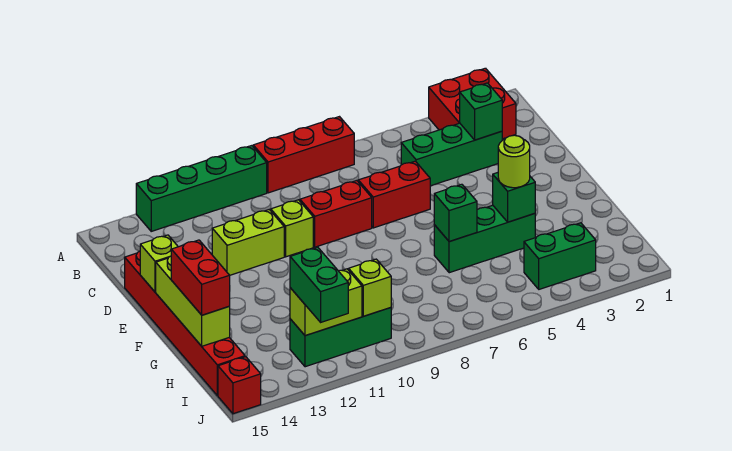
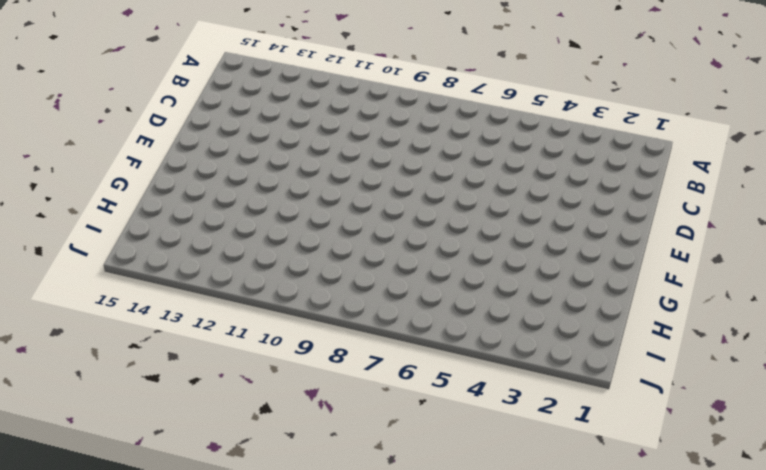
none -> red brick A2:B3 level 1
none -> red brick A7:A9 level 1
none -> green brick A10:A13 level 1

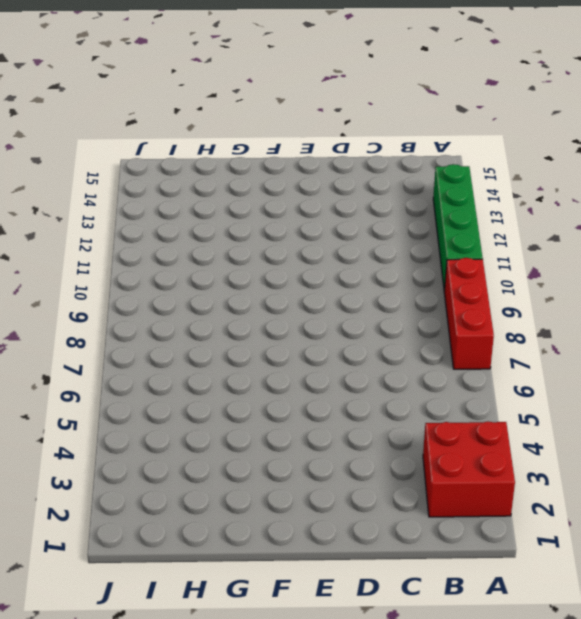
none -> green brick C3:C5 level 1
none -> red brick D6:D7 level 1
none -> red brick D8:D9 level 1

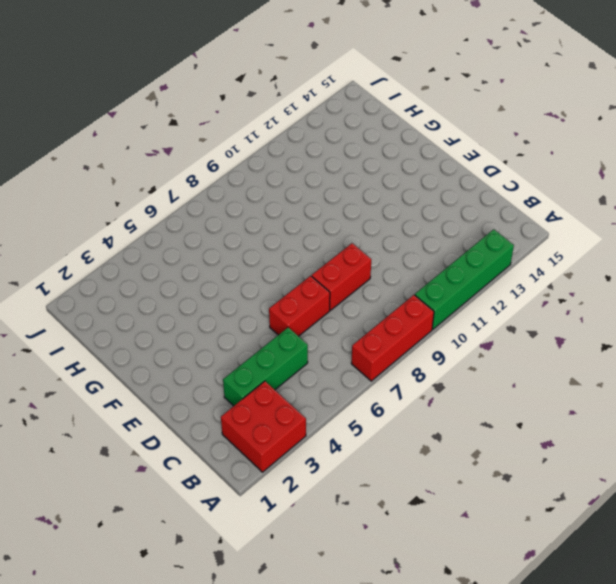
none -> lime brick D10 level 1
none -> lime brick D11:D12 level 1
none -> red brick D15:I15 level 1

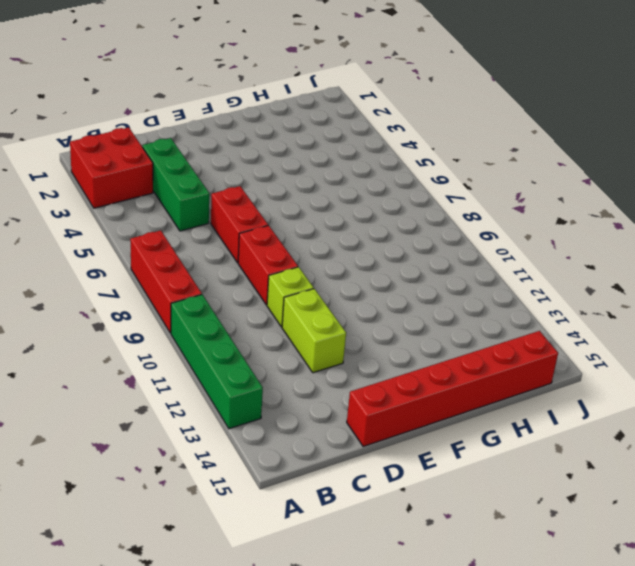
none -> green brick G4:G6 level 1
none -> green brick I3:I4 level 1
none -> green brick I10:I12 level 1

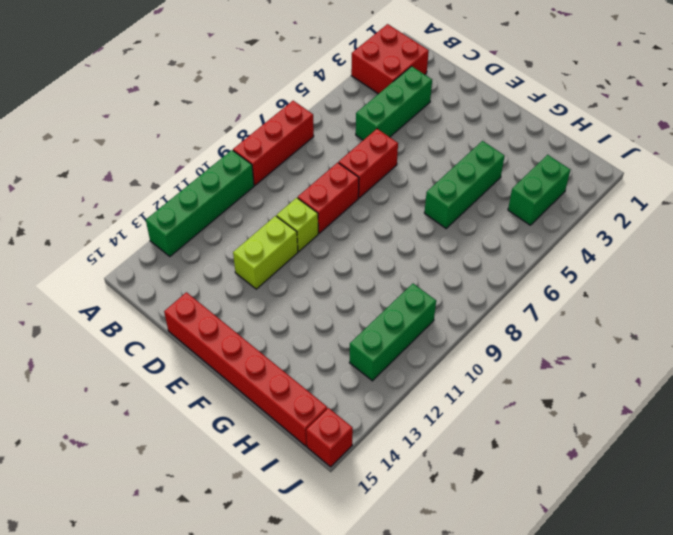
none -> green brick C3 level 2
none -> lime brick E15 level 2
none -> lime brick F15:H15 level 2

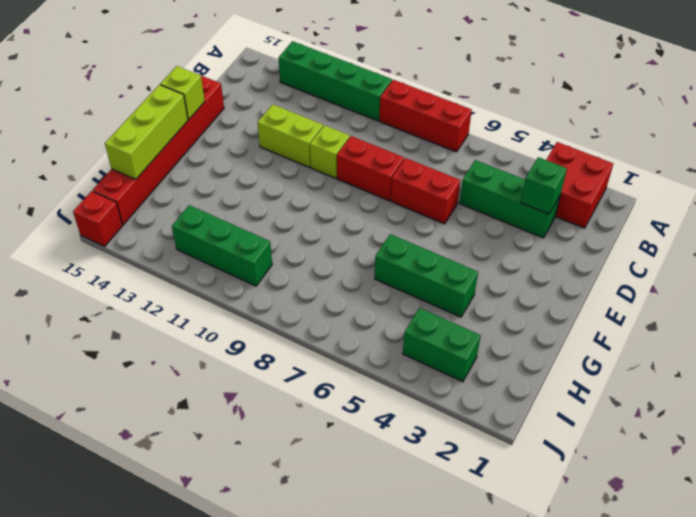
none -> green brick G4 level 2
none -> green brick G6 level 2
none -> lime brick I10 level 2

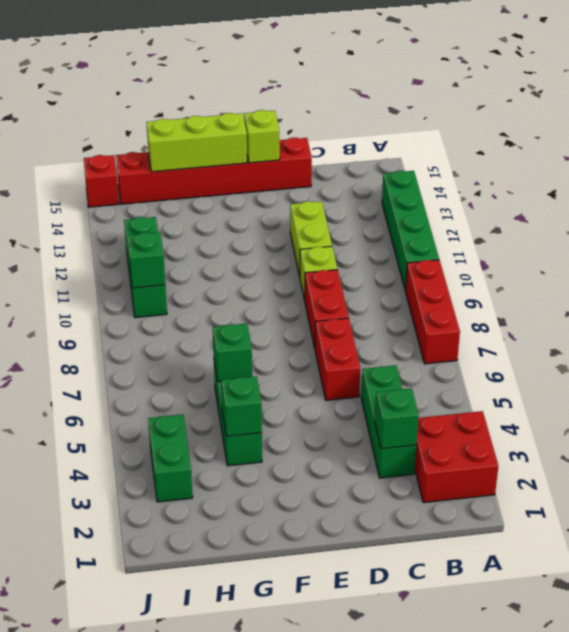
green brick I10 level 2 -> lime brick I10 level 2
none -> lime brick I11:I12 level 2
none -> lime round brick G4 level 3
none -> red brick G15:H15 level 3

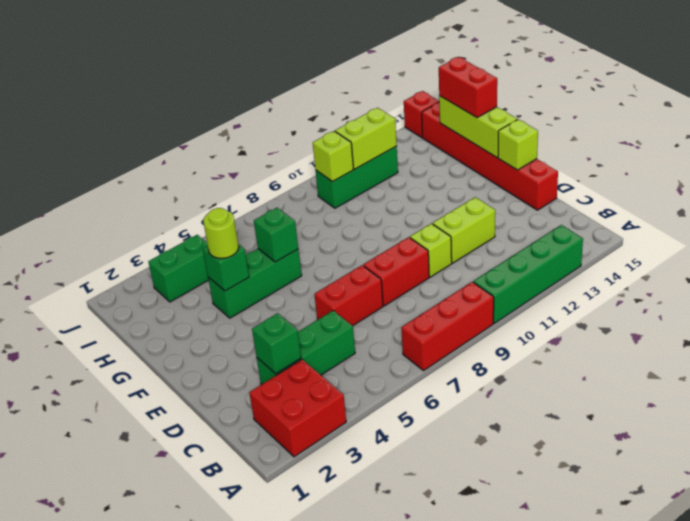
none -> green brick I12:J12 level 3

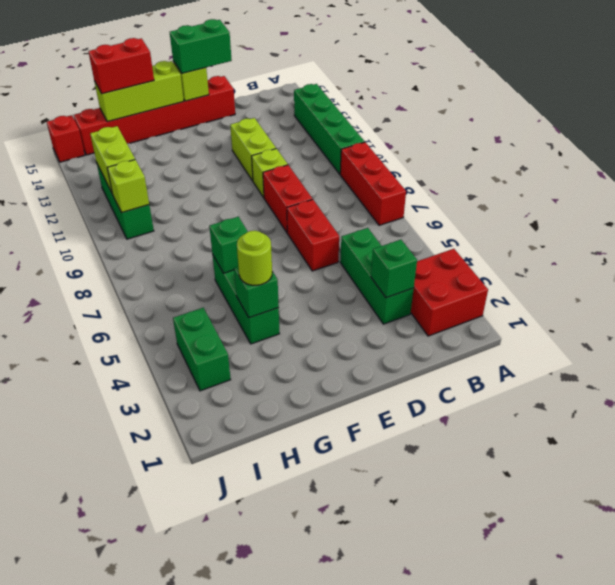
green brick D15:E15 level 3 -> green brick I12:J12 level 3

